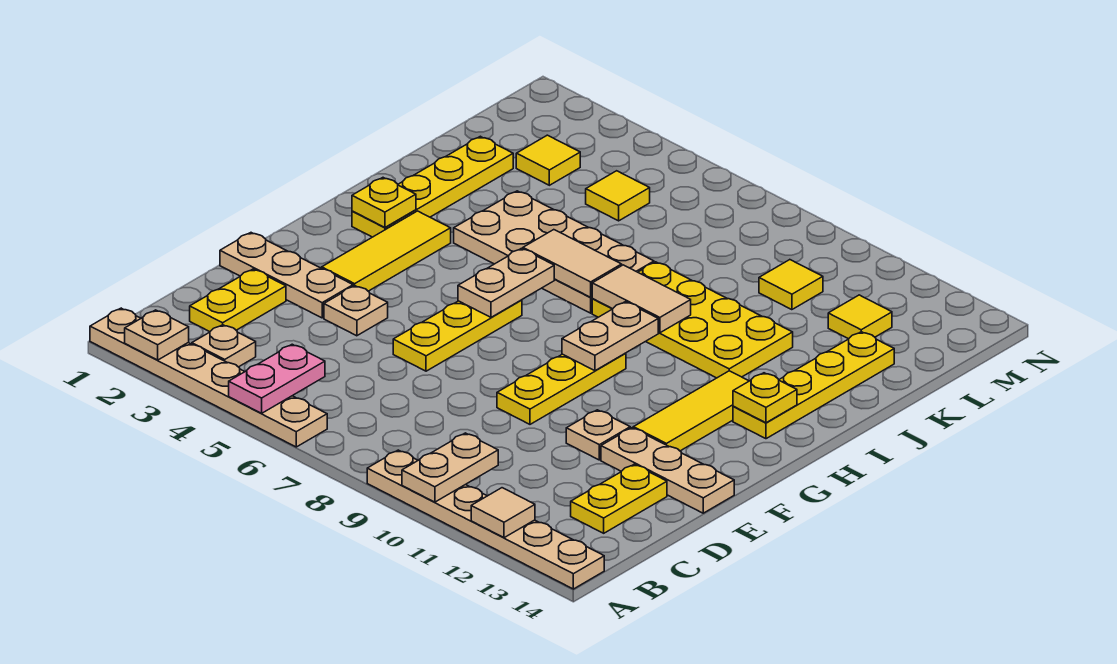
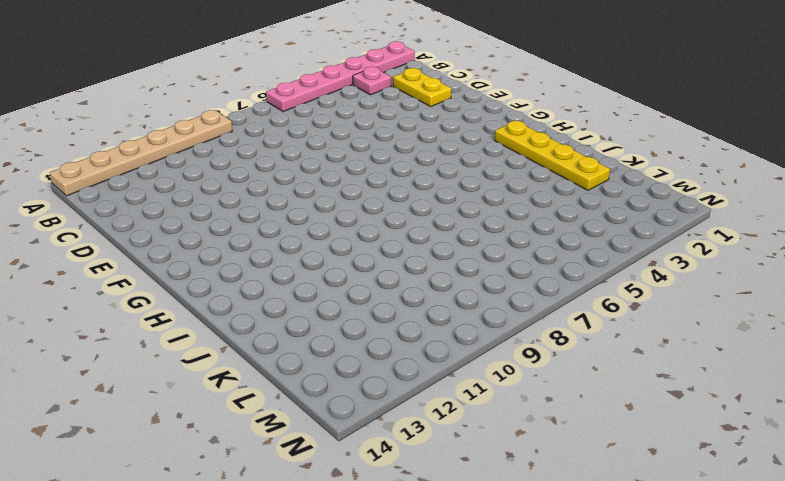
pink plate A1:A6 level 1 -> tan plate A1:A6 level 1
pink plate B3 level 1 -> tan plate B3 level 1
none -> yellow plate C13:D13 level 1
none -> tan plate E1:E3 level 1
none -> tan plate E4 level 1
none -> yellow plate E6:G6 level 1

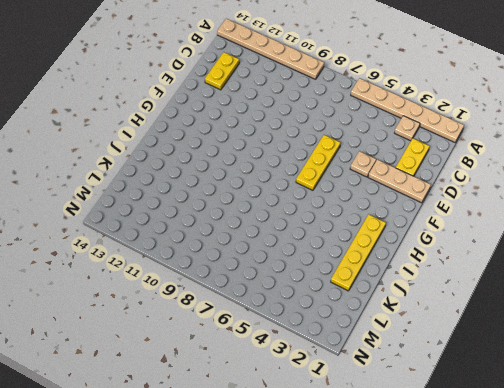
none -> yellow plate E9:G9 level 1
none -> tan plate E11 level 1
none -> tan plate E12:E14 level 1
none -> yellow tile F3:H3 level 1

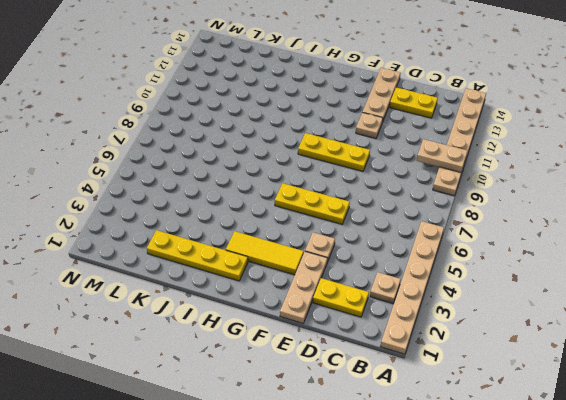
none -> yellow tile F12:H12 level 1
none -> yellow plate H13:K13 level 1
none -> tan plate I4:J7 level 1
none -> yellow plate I8:J11 level 1

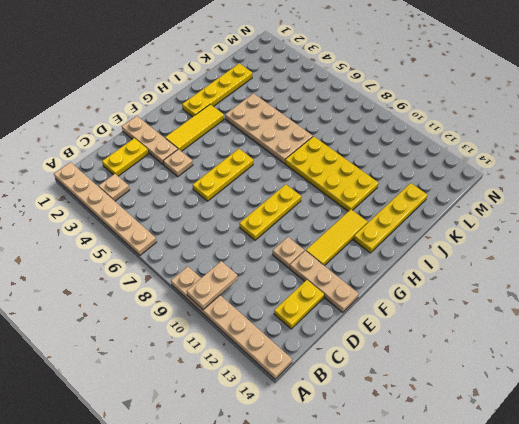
none -> yellow tile L3 level 1
none -> yellow tile L5 level 1
none -> yellow tile L10 level 1
none -> yellow tile L12 level 1

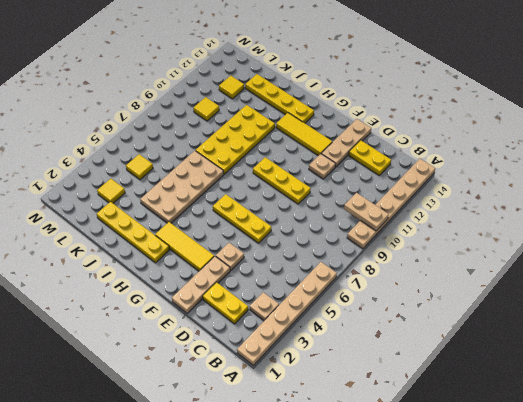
none -> tan plate A2 level 2
none -> pink plate A5:B5 level 2
none -> tan tile A12 level 2
none -> tan plate G6:H6 level 2

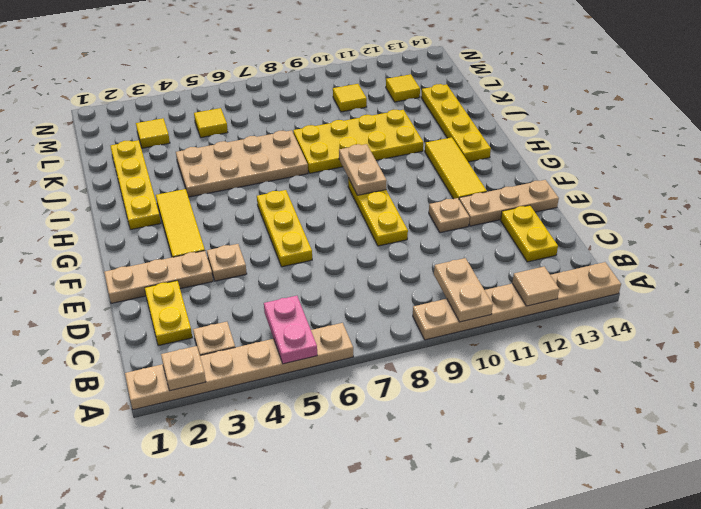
none -> tan plate G6:H6 level 2
none -> yellow plate H2 level 2
none -> yellow plate H13 level 2
none -> tan tile I6:I7 level 2

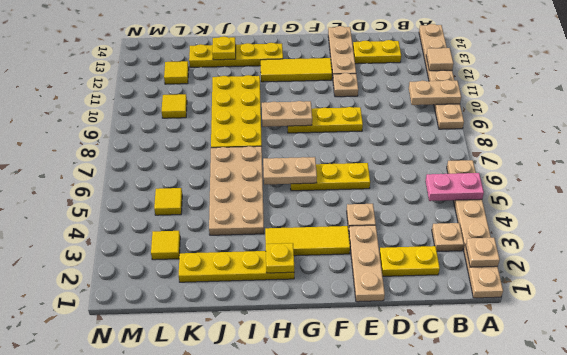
yellow plate J13 level 2 -> yellow plate H13 level 2
none -> tan tile I6:I7 level 2
none -> tan tile I8:I9 level 2

